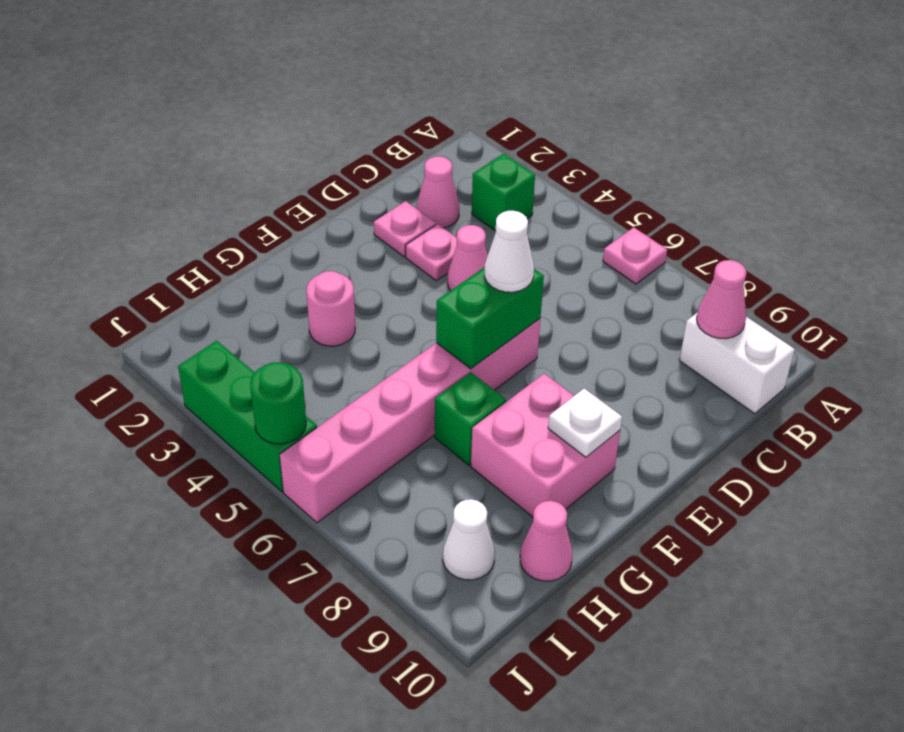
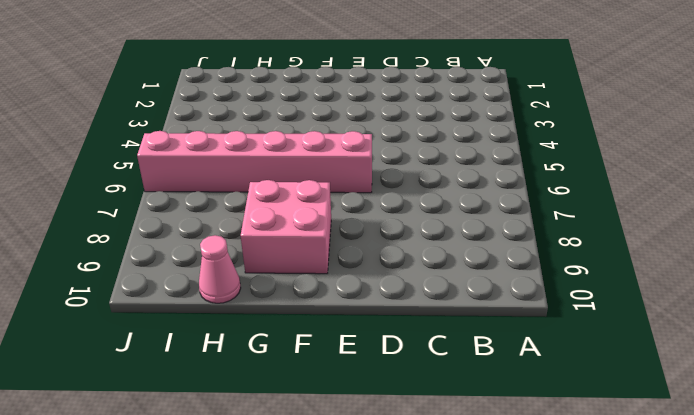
none -> pink plate A6 level 1
none -> green brick B3 level 1
none -> white brick B9:B10 level 1

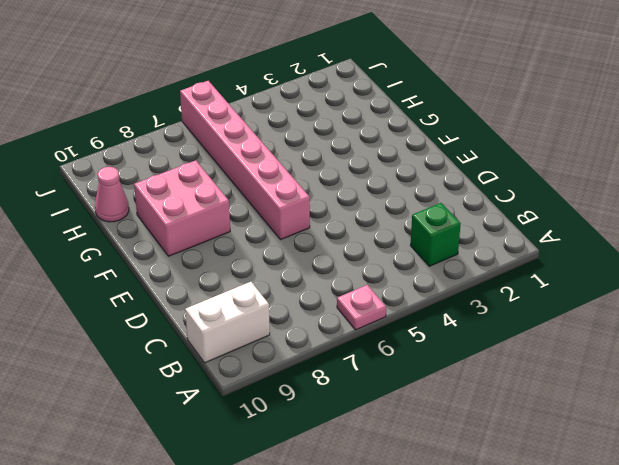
none -> pink cone C2 level 1
none -> pink plate D2 level 1
none -> pink plate D3 level 1

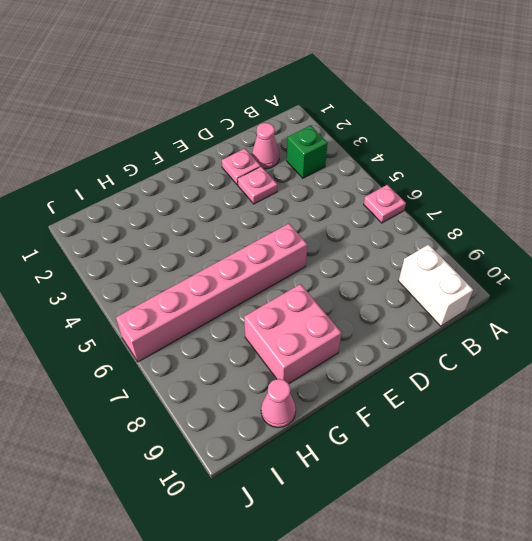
none -> pink cone D4 level 1
none -> pink round brick G3 level 1
none -> green brick G7 level 1

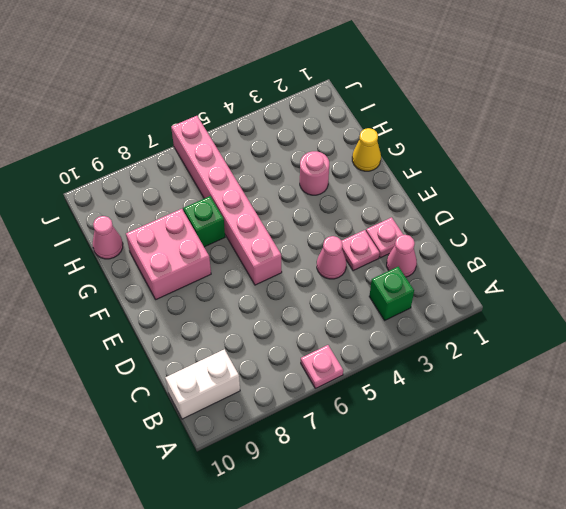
yellow cone G1 level 1 -> none
none -> white cone I9 level 1
none -> green brick J3:J5 level 1
none -> pink cone B9 level 2

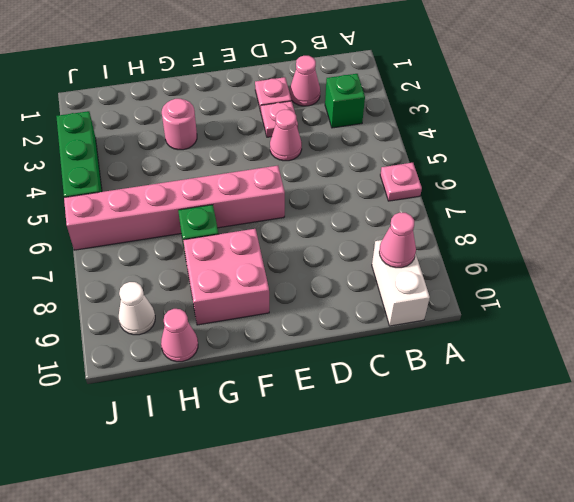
none -> green brick E6:F6 level 2
none -> white plate F9 level 2
none -> green round brick J5 level 2

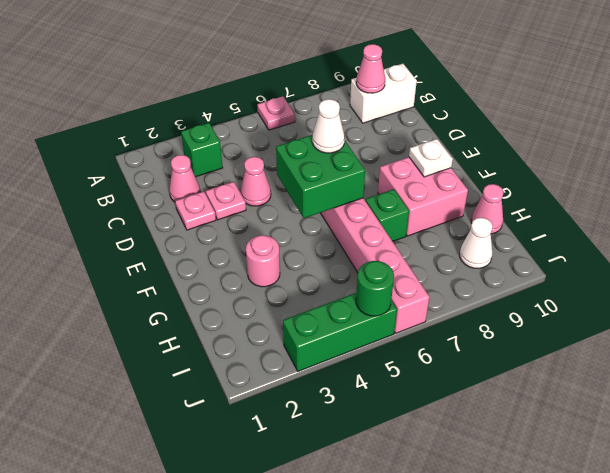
green brick E5:F6 level 2 -> green brick E6:F6 level 2

